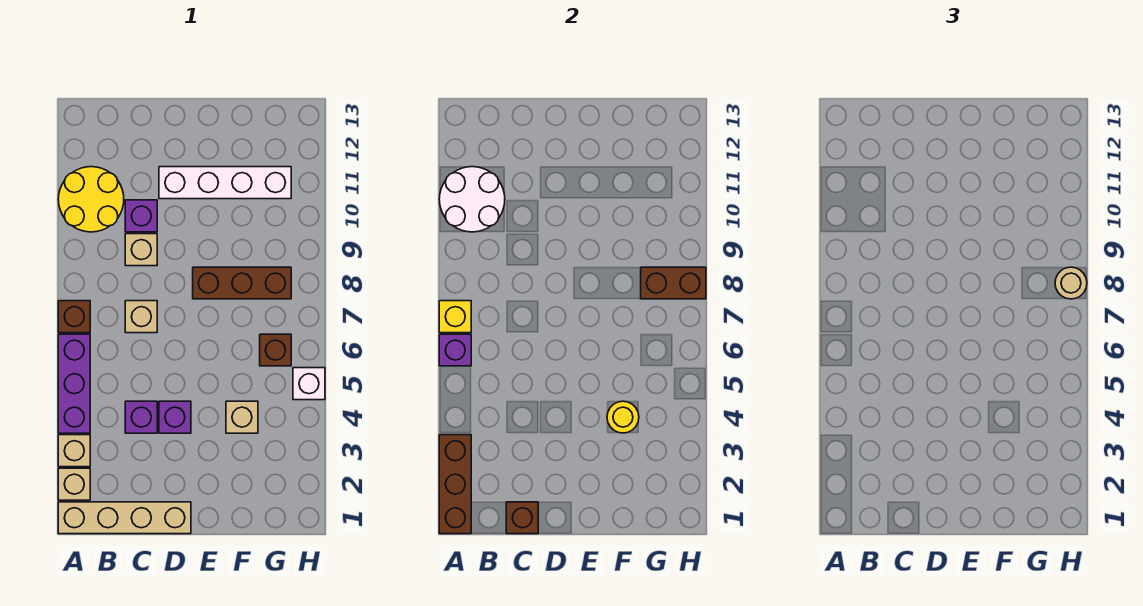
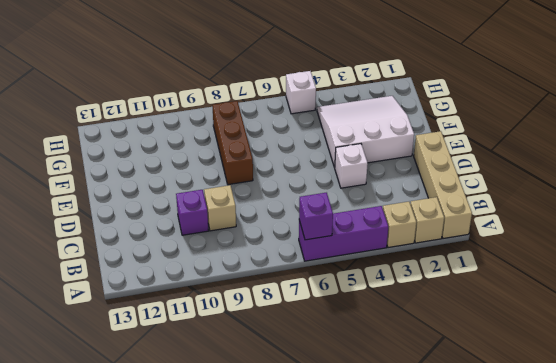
white brick D4 level 1 -> purple brick D4 level 1
white slope E2:G4 level 1 top E -> tan brick F4 level 1
none -> brown brick A7 level 1
none -> yellow round brick A10:B11 level 1
none -> purple brick C4 level 1

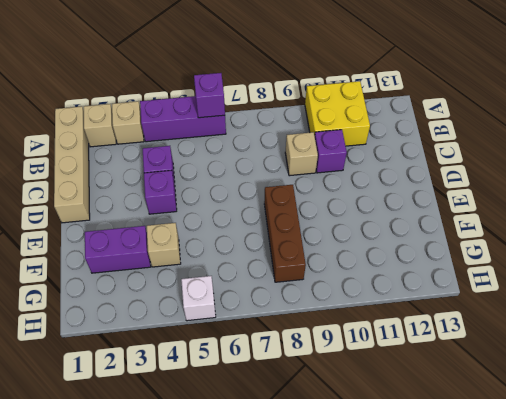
yellow brick A10:B11 level 1 -> yellow round brick A10:B11 level 1
purple brick F2:F3 level 1 -> none
none -> brown brick A7 level 1
none -> tan brick C7 level 1
none -> white brick D11:G11 level 1

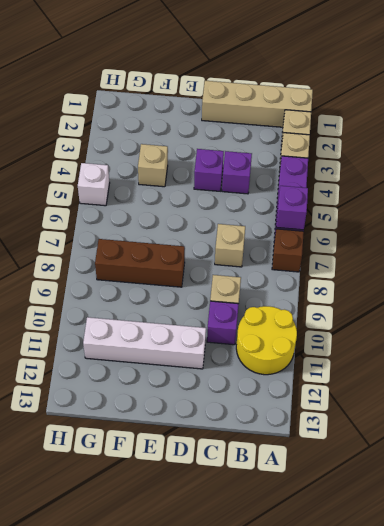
none -> brown brick G6 level 1
none -> brown brick A1:A3 level 2
none -> yellow brick A7 level 2

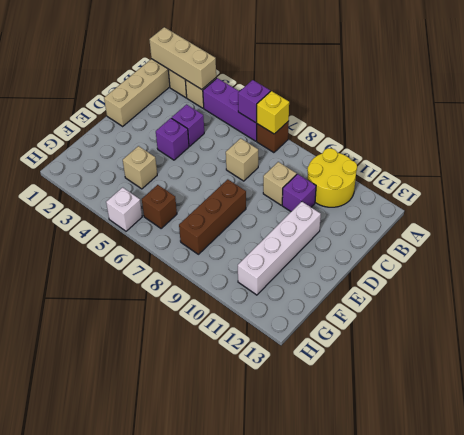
tan brick A1:A3 level 2 -> brown brick A1:A3 level 2
none -> white round brick A10:B11 level 2
none -> brown brick C1 level 2
none -> yellow round brick F4 level 2

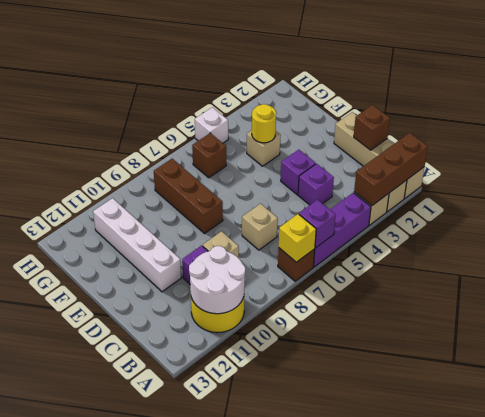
none -> brown brick G8:H8 level 2
none -> tan round brick H8 level 3

